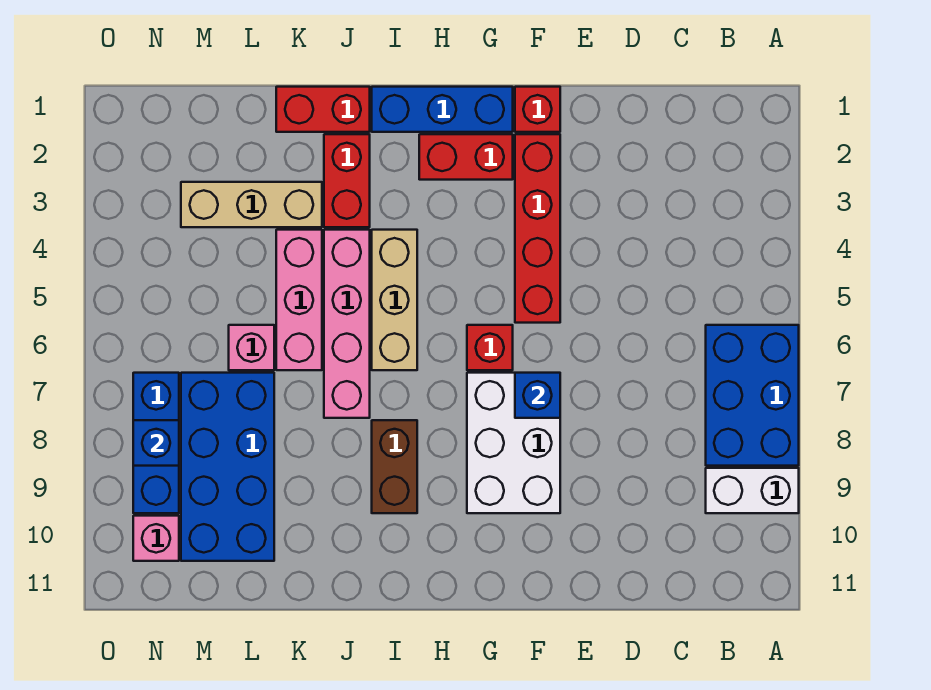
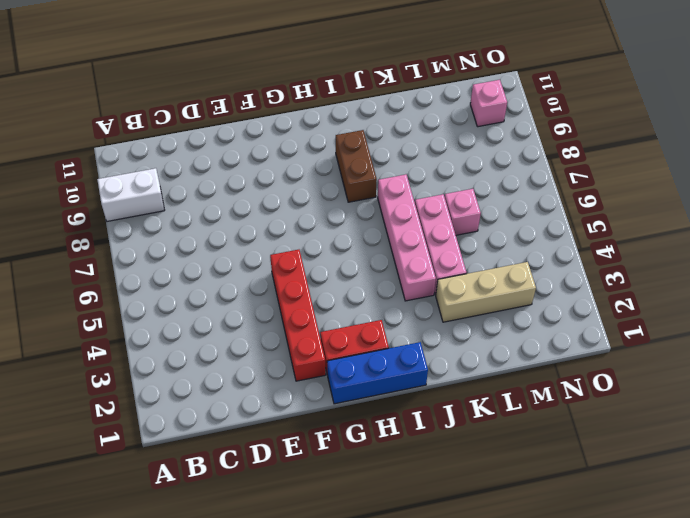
none -> blue brick A6:B8 level 1
none -> red brick F1 level 1
none -> white brick F7:G9 level 1

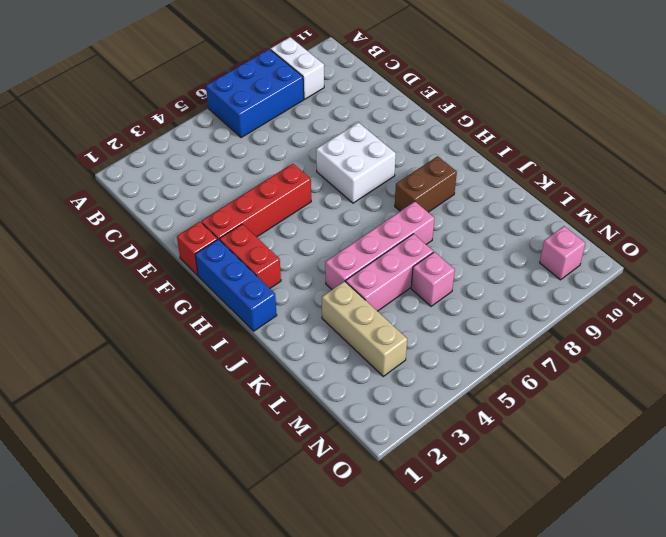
white brick F7:G8 level 1 -> white brick F7:G9 level 1
none -> red brick G6 level 1
none -> tan brick I4:I6 level 1
none -> red brick J1:K1 level 1

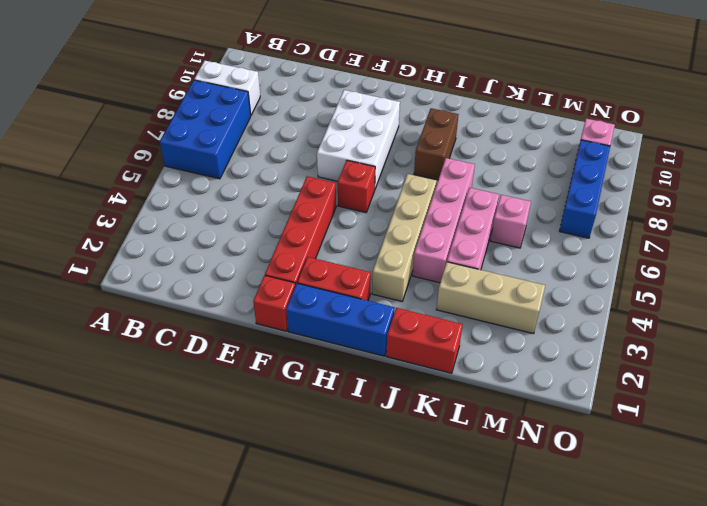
tan brick I3:I6 level 1 -> tan brick I4:I6 level 1
none -> red brick J2:J3 level 1
none -> blue brick L7:M10 level 1
none -> blue brick F7 level 2

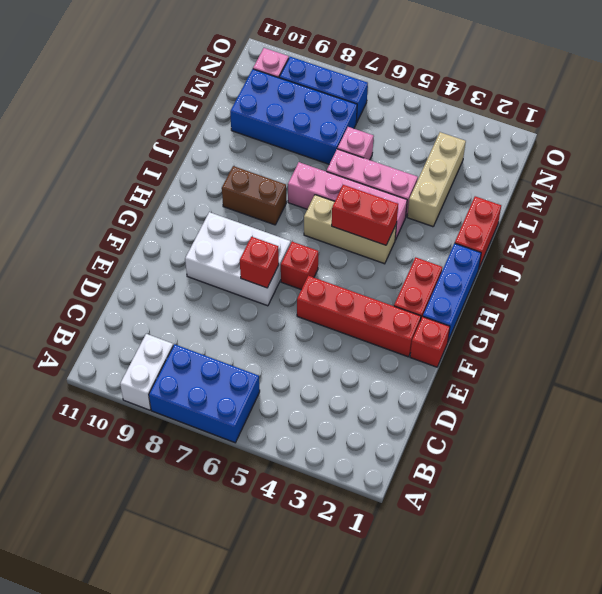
red brick F7 level 2 -> blue brick F7 level 2
red brick I4:I5 level 2 -> red brick J2:J3 level 1
none -> blue brick N8 level 2

